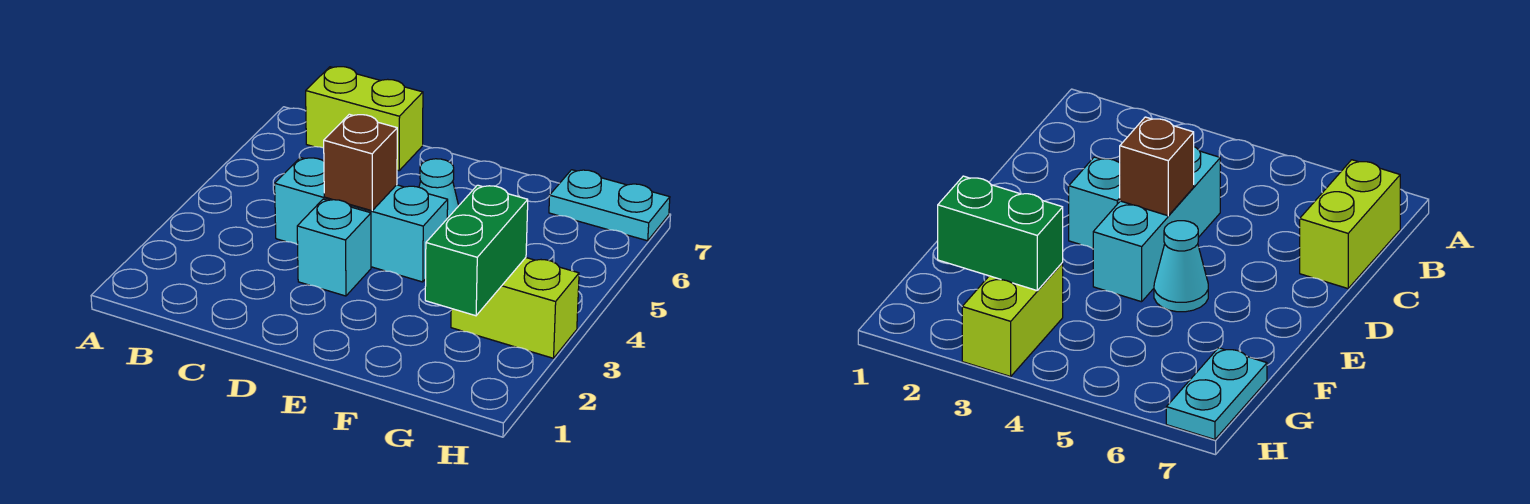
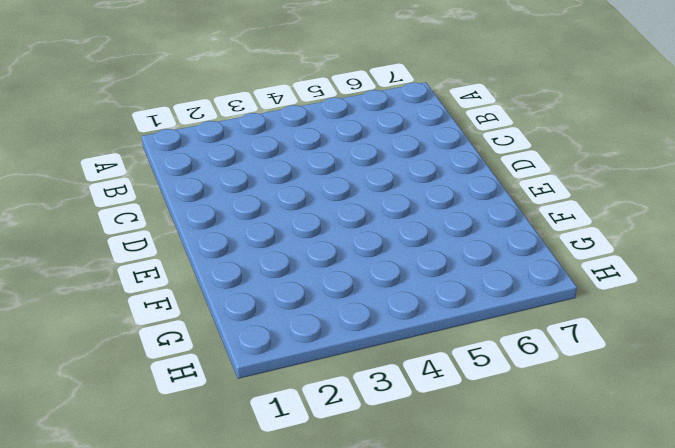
none -> lime brick B7:C7 level 1
none -> cyan brick C4:E4 level 1

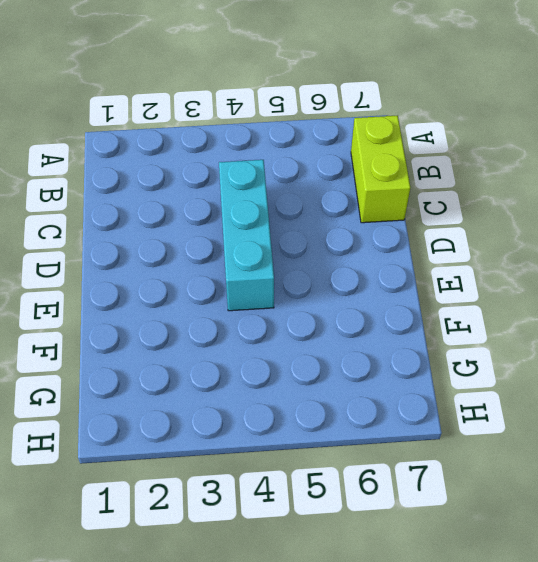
none -> cyan brick D3 level 1
none -> cyan cone E5 level 1

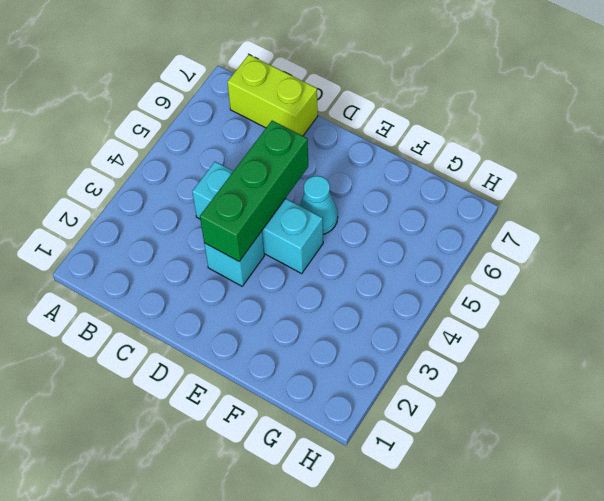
green brick D3:D5 level 2 -> brown brick D4 level 2
none -> lime brick G3:H3 level 1
none -> cyan plate G7:H7 level 1

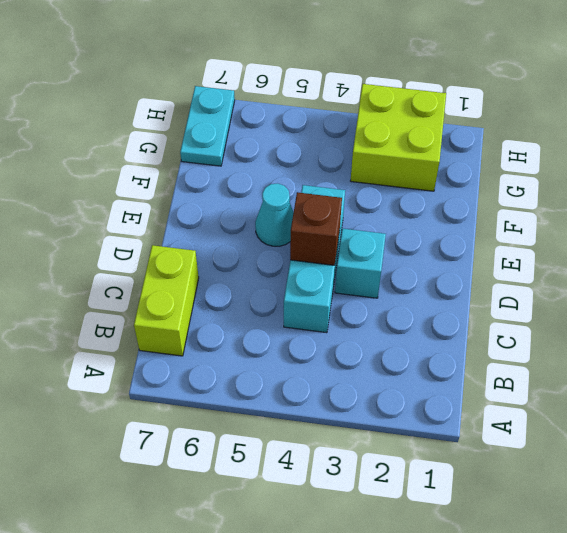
lime brick G2:H3 level 1 -> lime brick G3:H3 level 1
none -> green brick G2:G3 level 2

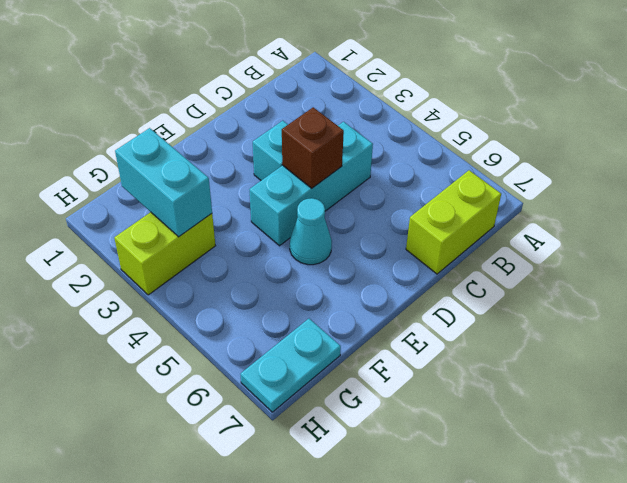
cyan brick G2:G3 level 2 -> green brick G2:G3 level 2

